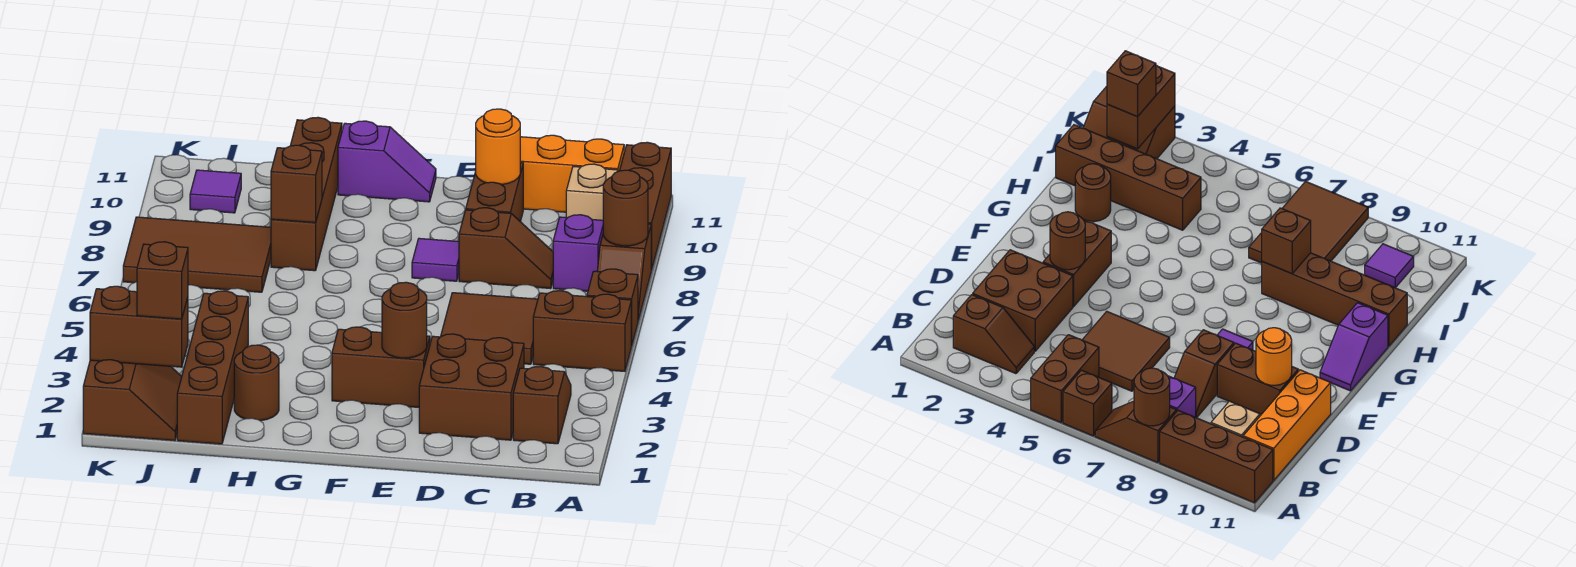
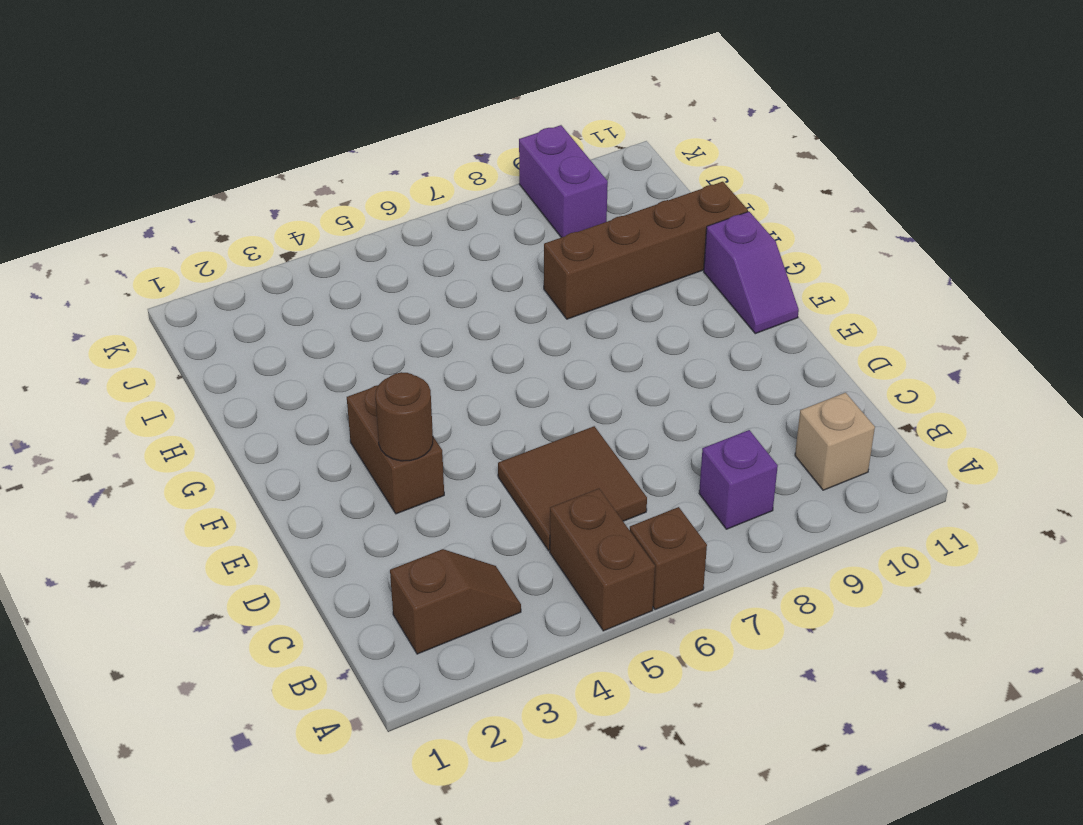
purple brick J9:K9 level 1 -> none
none -> brown slope A7:A8 level 1 top 8
none -> brown brick A9:A11 level 1
none -> orange brick B11:D11 level 1

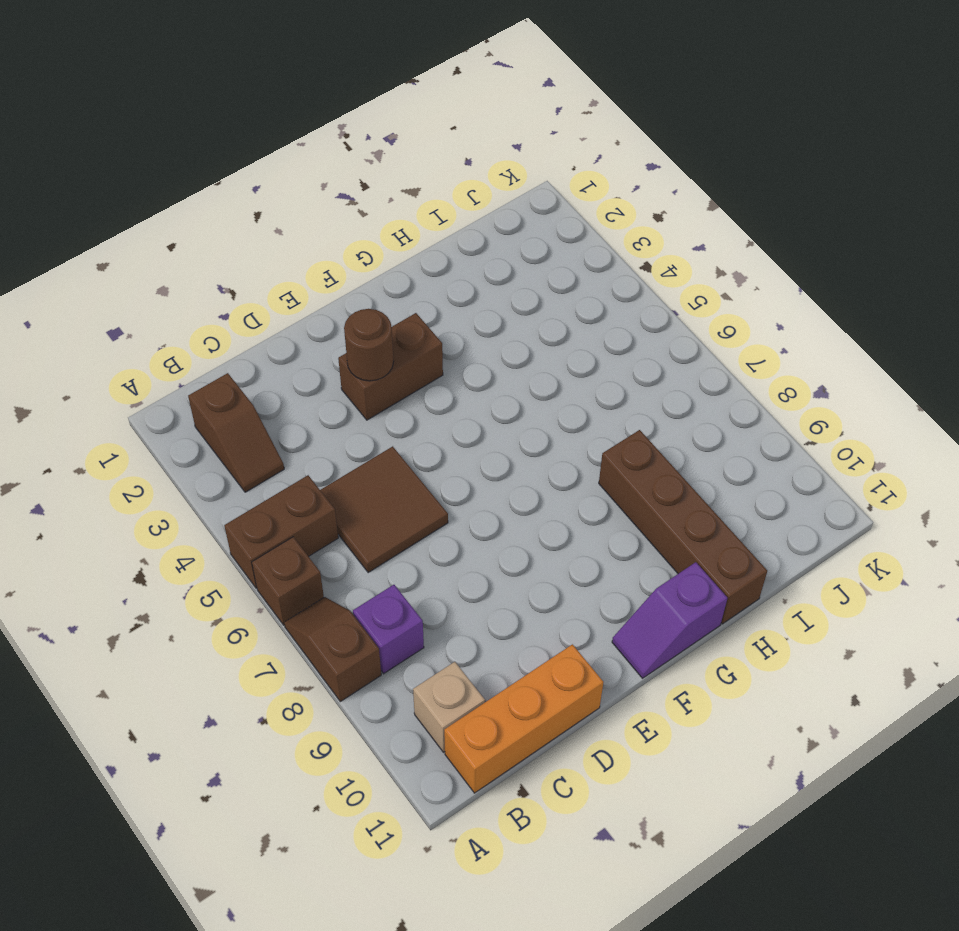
none -> brown brick A9:A11 level 1
none -> brown brick C2:D3 level 1
none -> brown slope C8:D8 level 1 top D

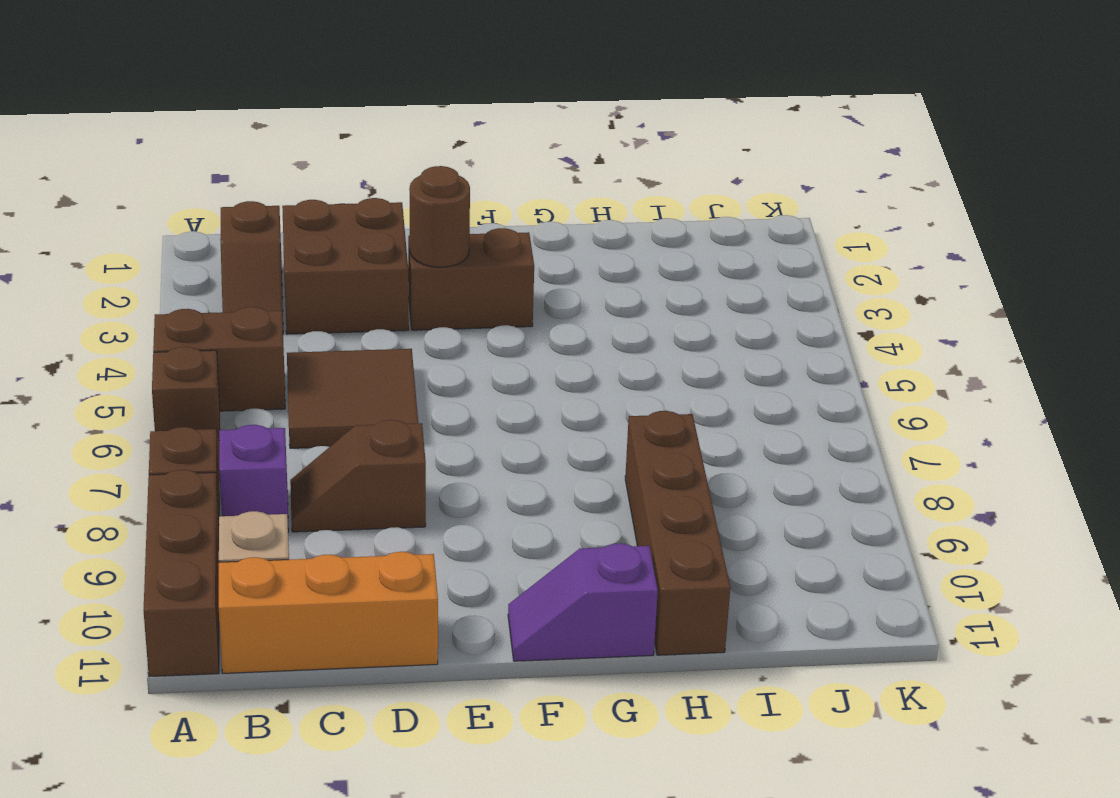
none -> brown brick D9:D10 level 1
none -> purple tile E8 level 1
none -> brown round brick H2 level 1

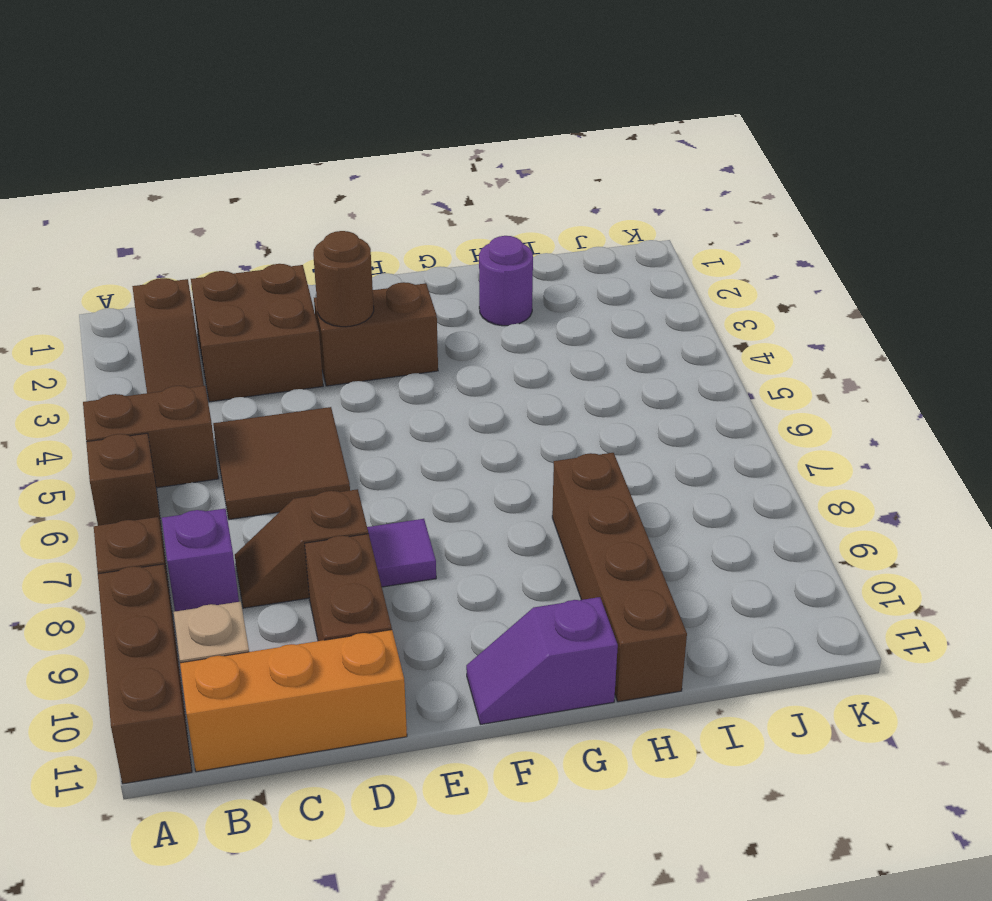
purple round brick H2 level 1 -> brown round brick H2 level 1
none -> brown brick I1:I4 level 1
none -> brown tile I7:K8 level 1
none -> brown slope J1:K2 level 1 top K

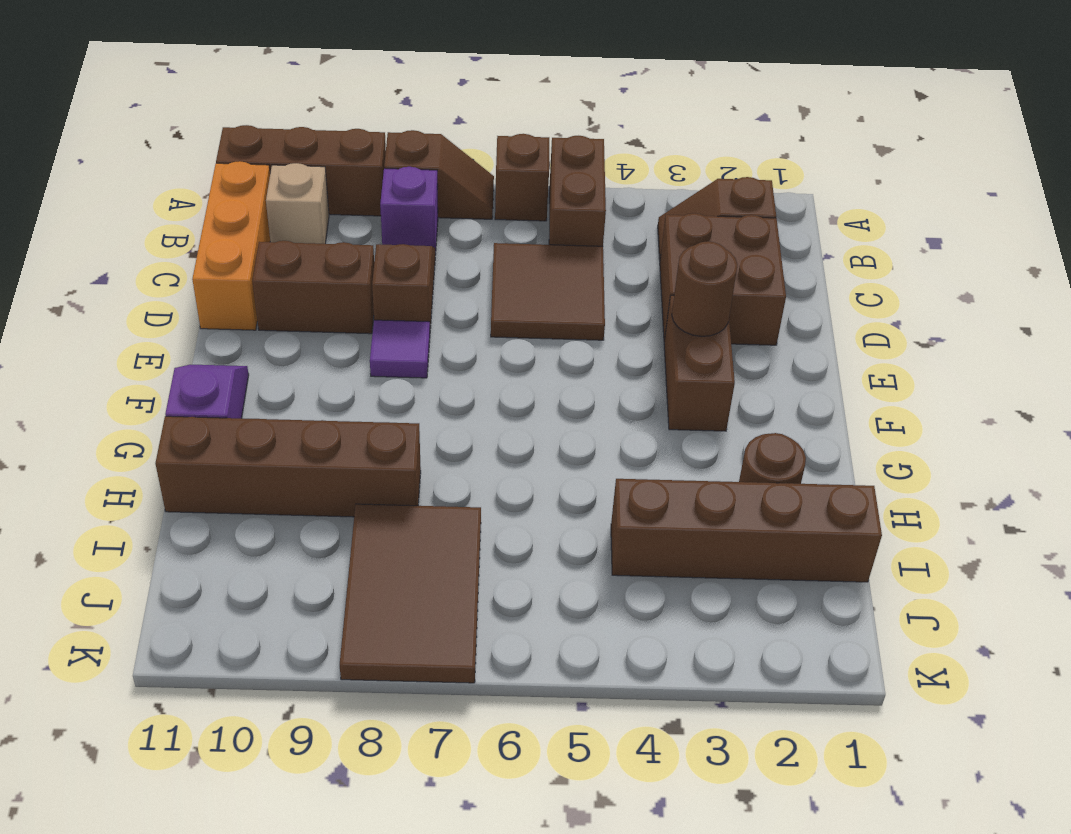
none -> brown slope J1:K2 level 1 top K
none -> purple tile J10 level 1
none -> brown round brick A8 level 2

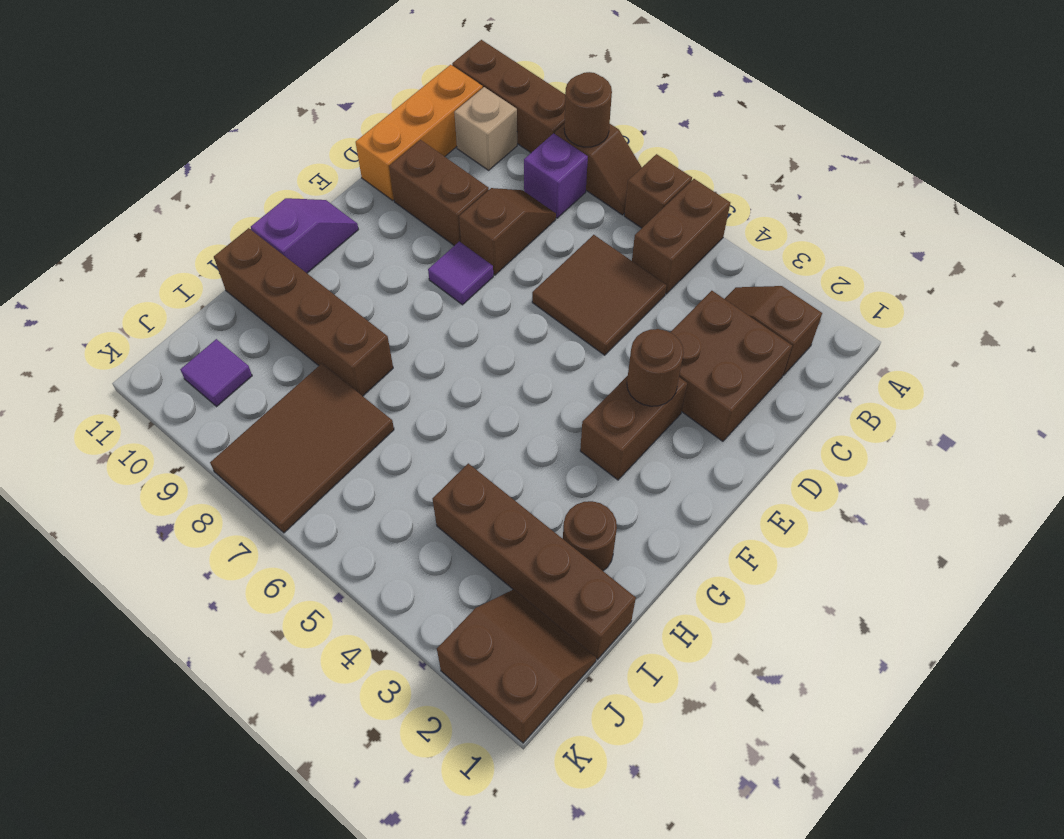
none -> orange round brick D10 level 2
none -> brown brick H8 level 2
none -> brown brick J2:K2 level 2

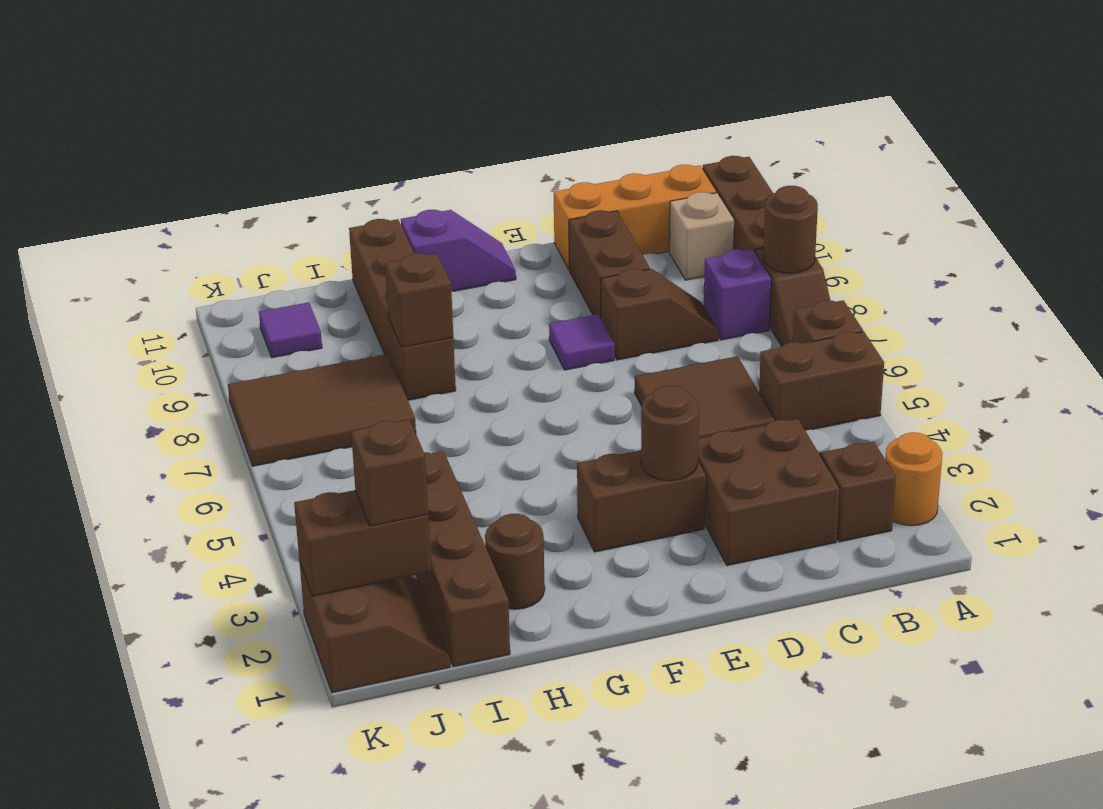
orange round brick A2 level 1 -> orange round brick D10 level 2

